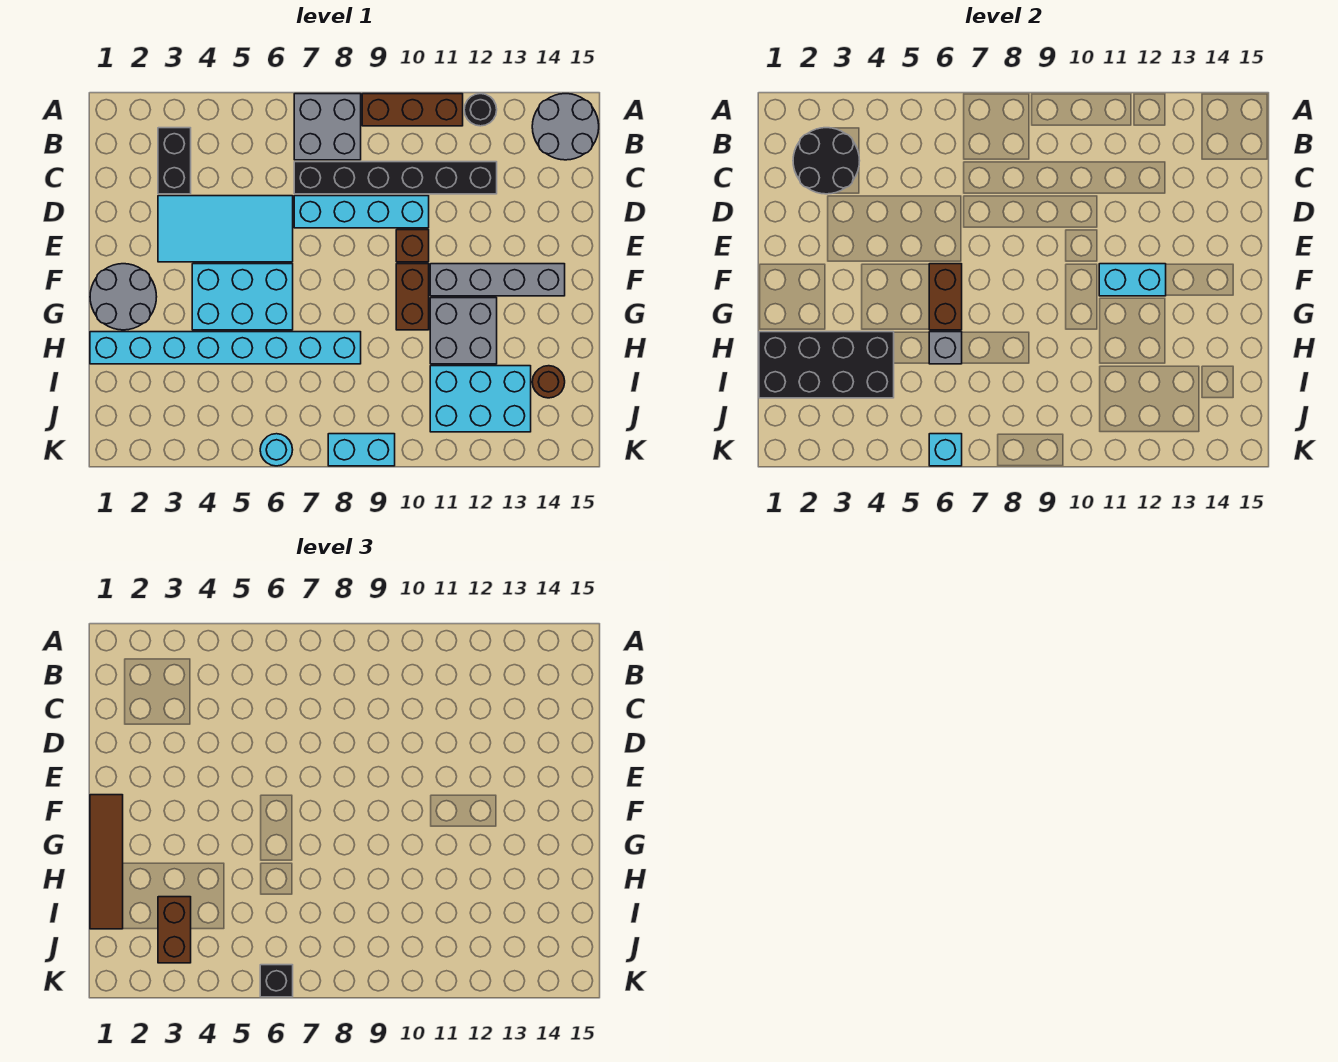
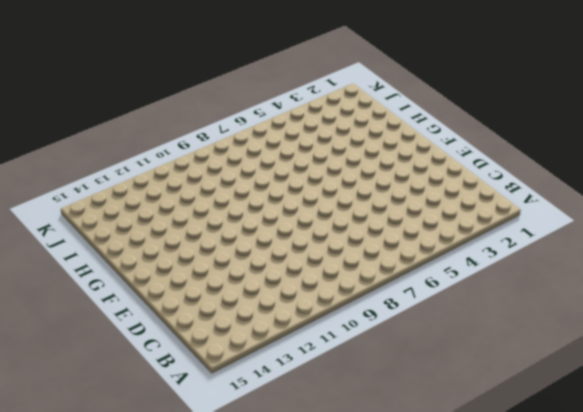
none -> grey brick A7:B8 level 1
none -> brown brick A9:A11 level 1
none -> black round brick A12 level 1

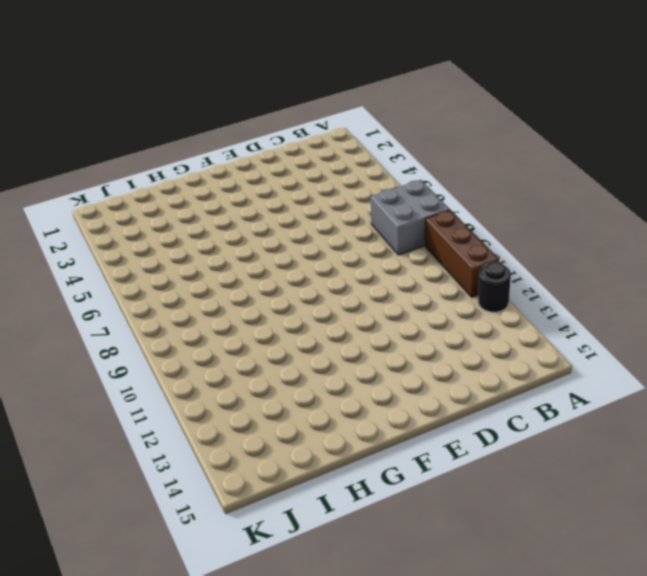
none -> grey round brick A14:B15 level 1
none -> black brick B3:C3 level 1
none -> black brick C7:C12 level 1

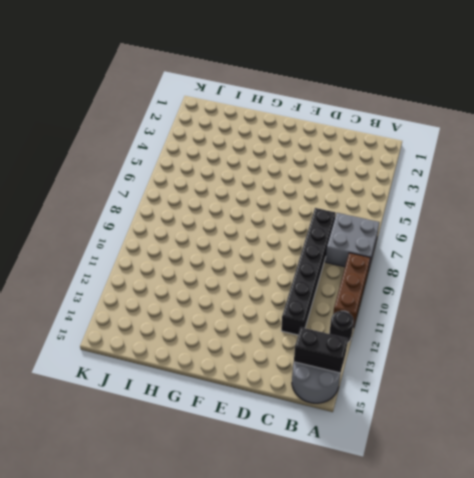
black brick A14:B14 level 2 -> black brick B3:C3 level 1
none -> cyan tile D3:E6 level 1
none -> cyan brick D7:D10 level 1
none -> brown brick E10 level 1

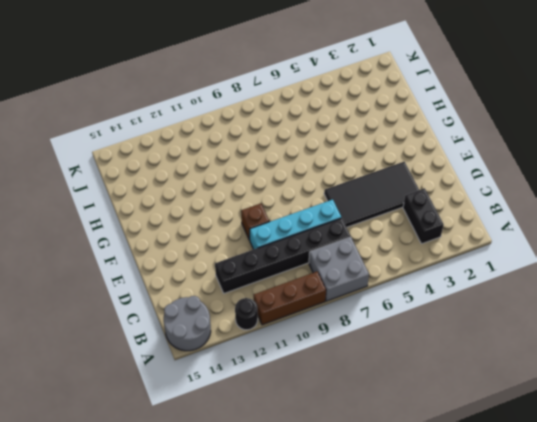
black tile D3:E6 level 1 -> cyan tile D3:E6 level 1
none -> grey round brick F1:G2 level 1
none -> cyan brick F4:G6 level 1
none -> brown brick F10:G10 level 1

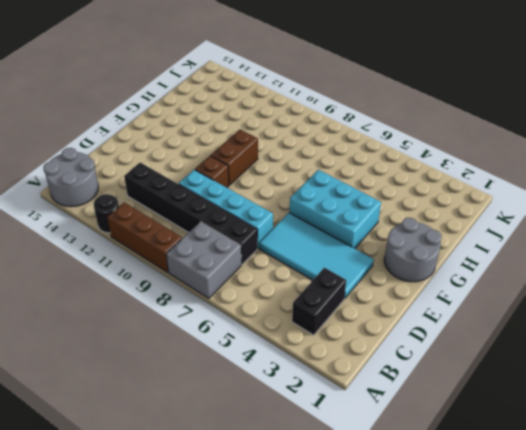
none -> grey brick F11:F14 level 1
none -> grey brick G11:H12 level 1
none -> cyan brick H1:H8 level 1

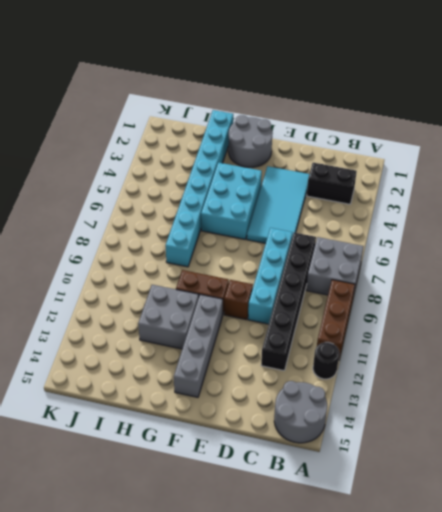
none -> cyan brick I11:J13 level 1
none -> brown round brick I14 level 1
none -> cyan round brick K6 level 1

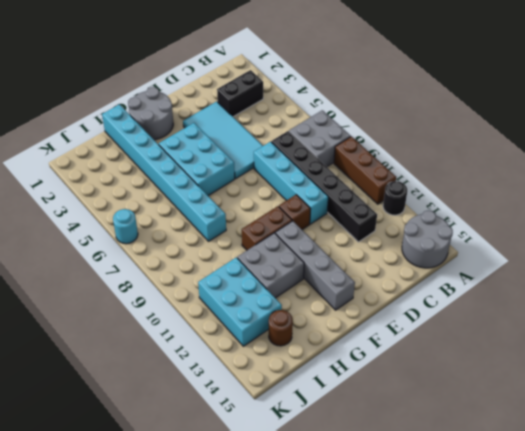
none -> cyan brick K8:K9 level 1
none -> black round brick B2:C3 level 2
none -> brown brick F6:G6 level 2

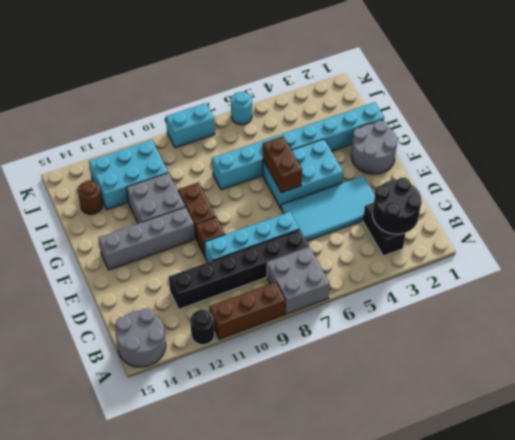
none -> cyan brick F11:F12 level 2
none -> black brick H1:I4 level 2
none -> grey brick H6 level 2

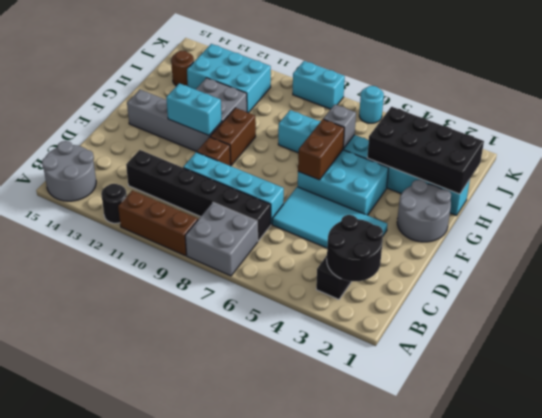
none -> cyan brick K6 level 2
none -> brown tile F1:I1 level 3
none -> brown brick I3:J3 level 3

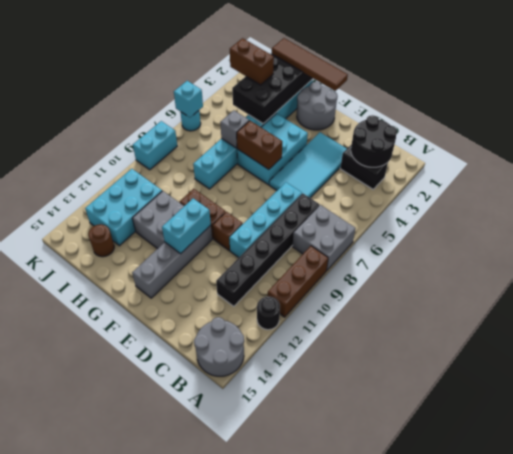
none -> black brick K6 level 3

